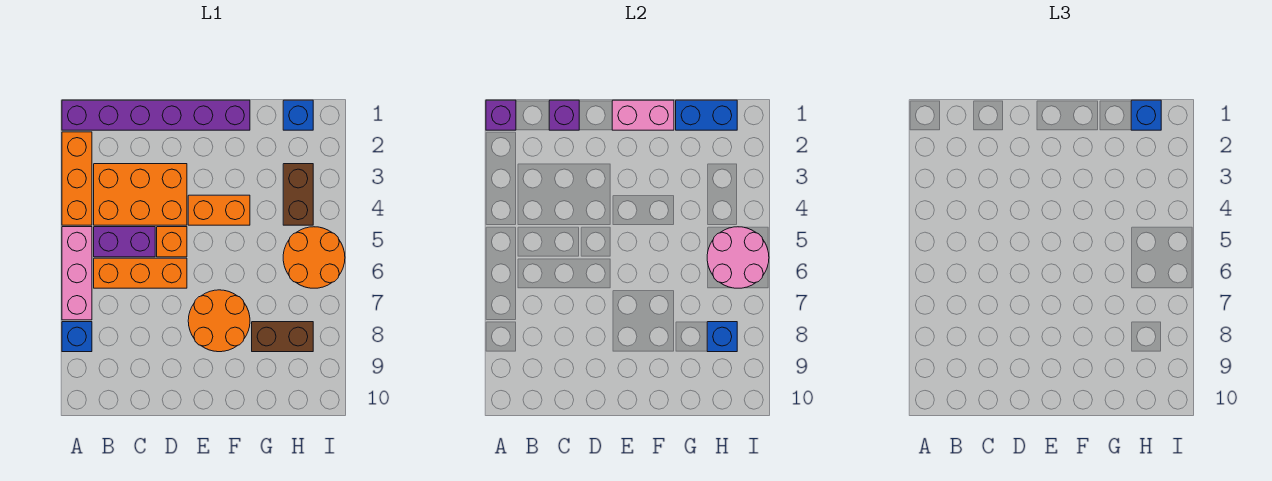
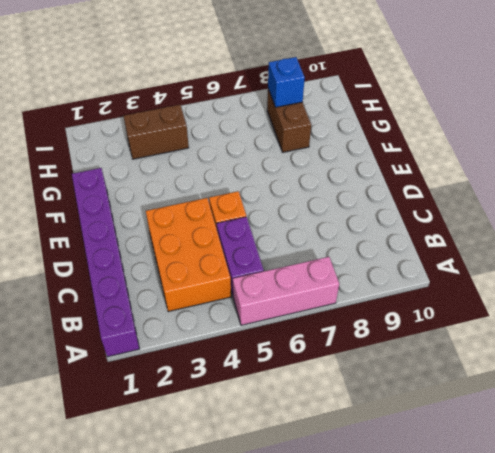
none -> orange brick A2:A4 level 1
none -> blue brick A8 level 1
none -> orange brick B6:D6 level 1

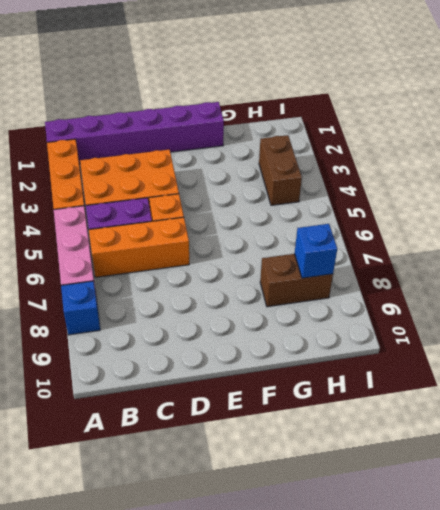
none -> orange brick E4:F4 level 1
none -> orange round brick E7:F8 level 1
none -> blue brick H1 level 1

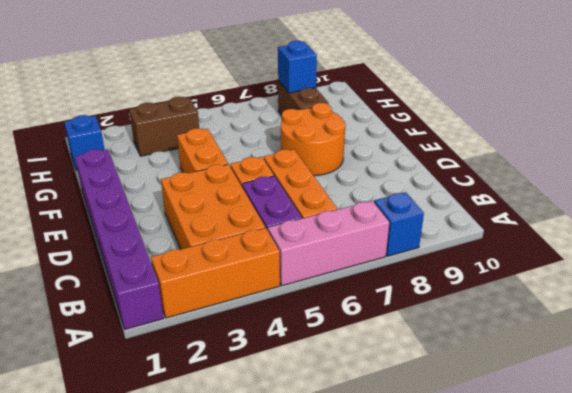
none -> orange round brick H5:I6 level 1
none -> purple brick A1 level 2
none -> purple brick C1 level 2

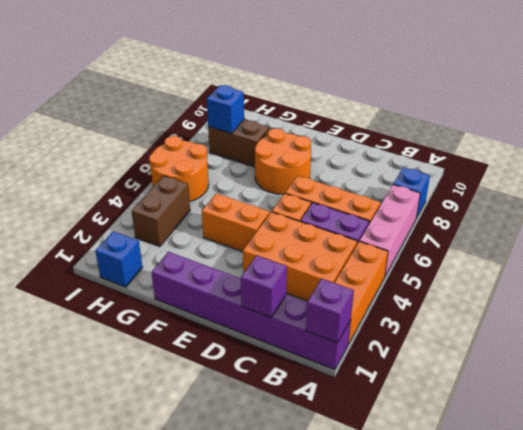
none -> pink brick E1:F1 level 2
none -> blue brick G1:H1 level 2
none -> pink round brick H5:I6 level 2

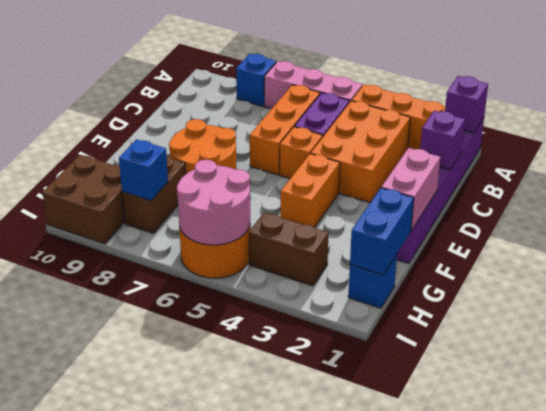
brown brick H9:I10 level 1 -> none
none -> blue brick H1 level 3

